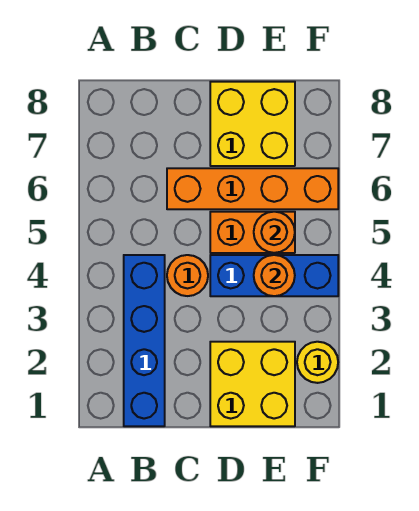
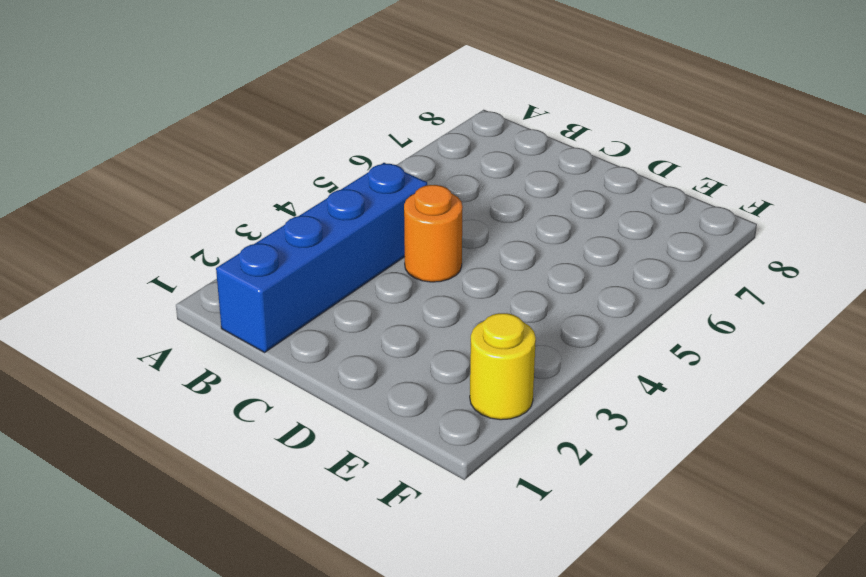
none -> orange brick C6:F6 level 1
none -> yellow brick D1:E2 level 1

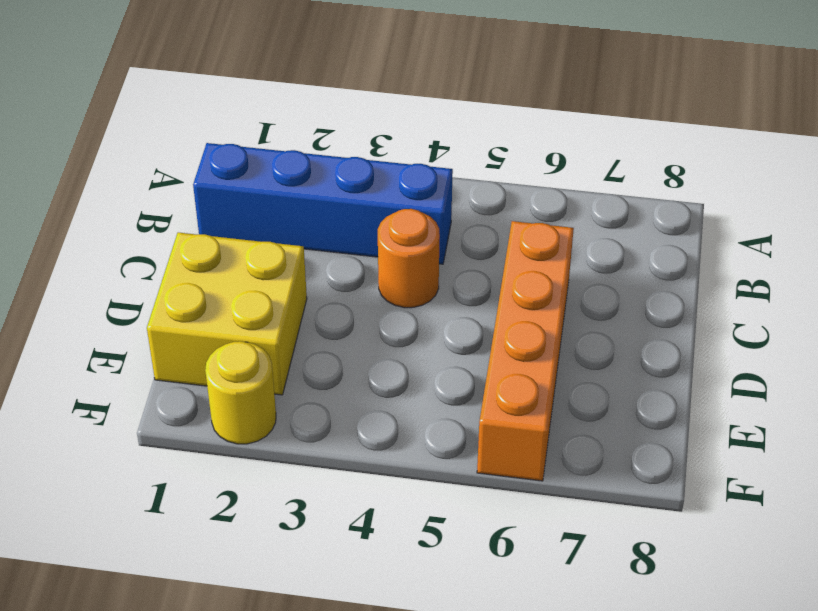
none -> blue brick D4:F4 level 1
none -> orange brick D5:E5 level 1

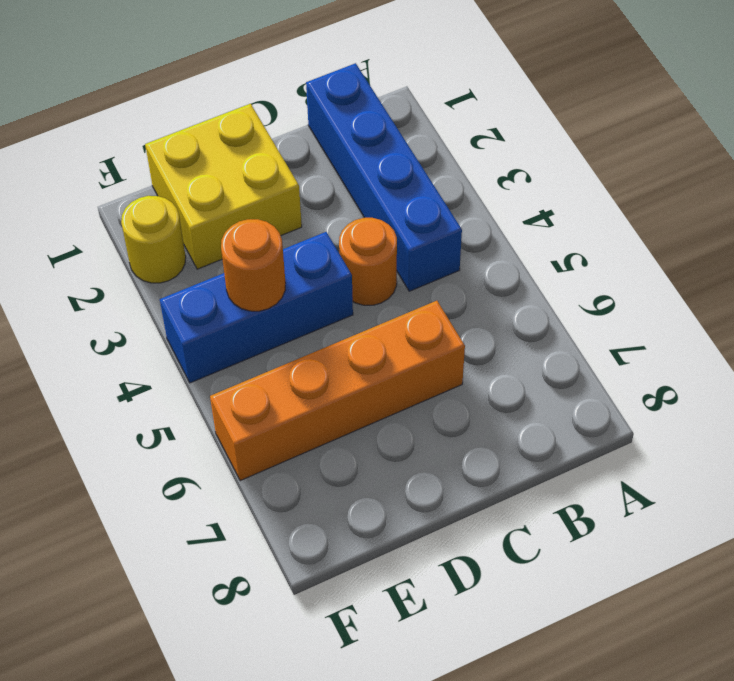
none -> orange brick D5:E5 level 1
none -> yellow brick D7:E8 level 1

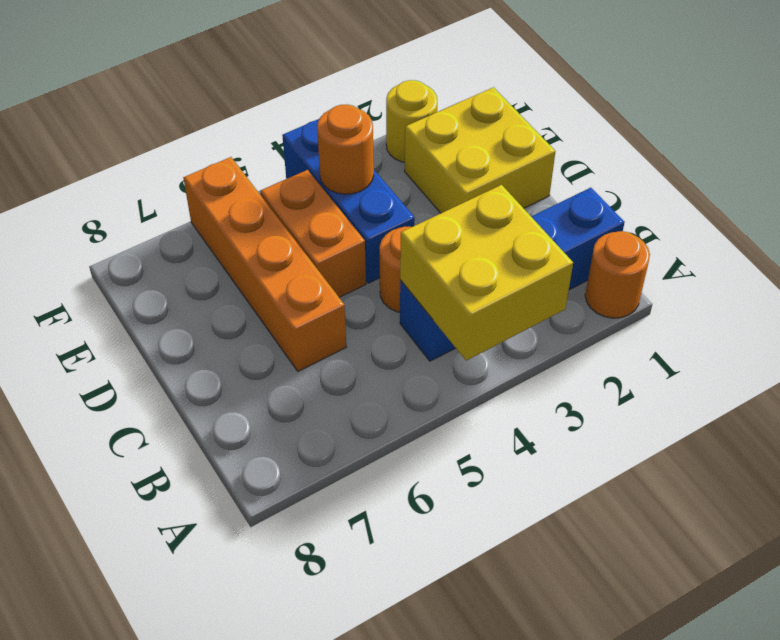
orange round brick A1 level 1 -> orange round brick E5 level 2
yellow brick A3:B4 level 2 -> yellow brick D7:E8 level 1

